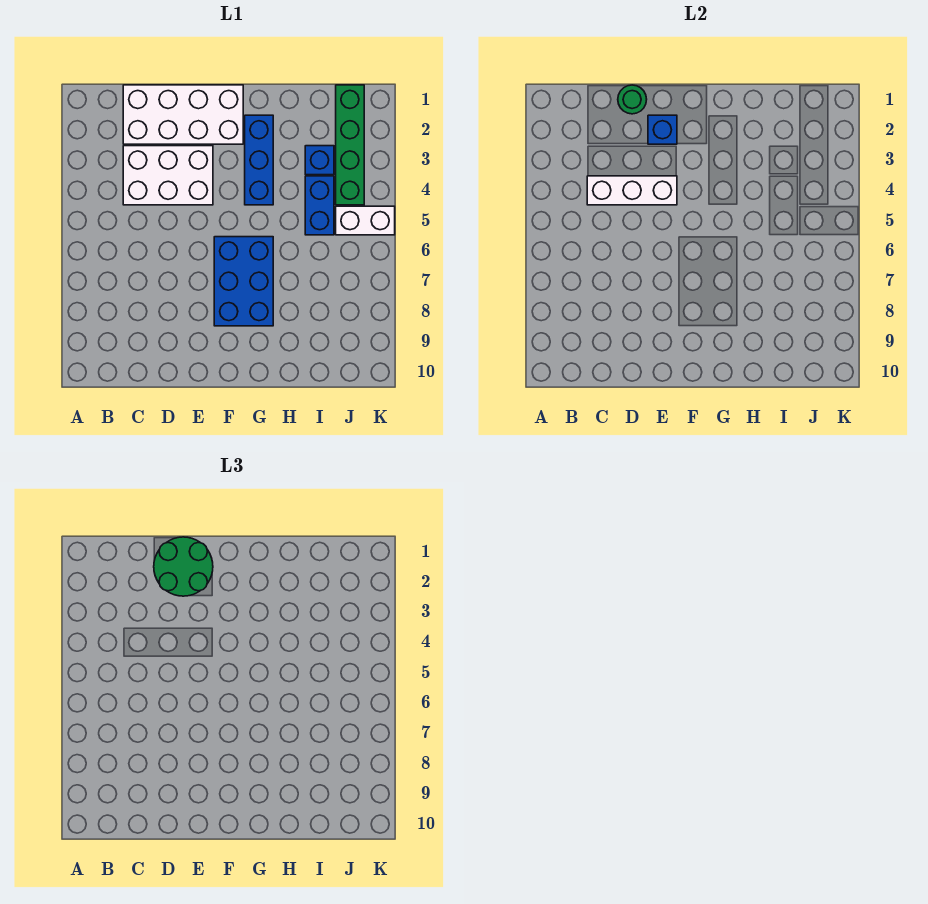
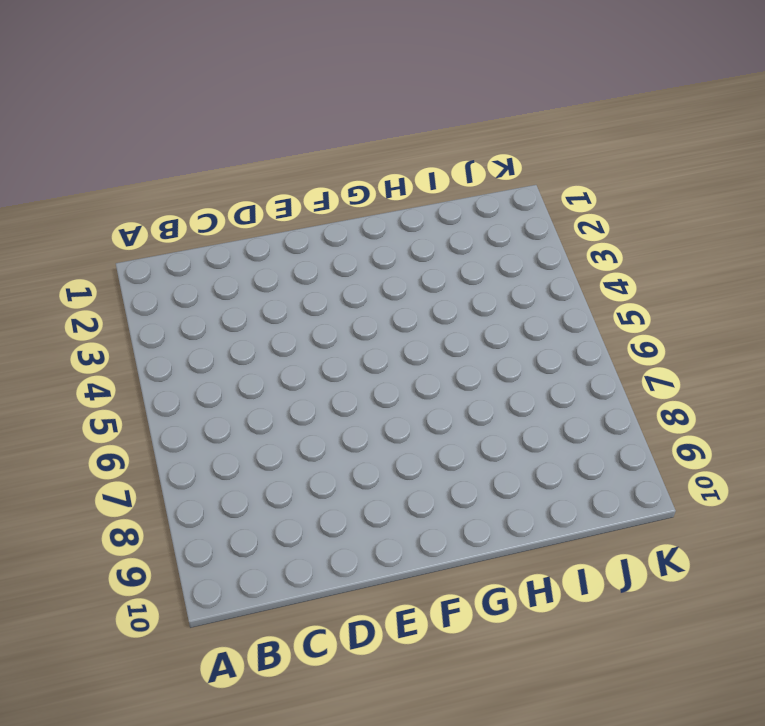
none -> white brick C1:F2 level 1
none -> white brick C3:E4 level 1
none -> blue brick F6:G8 level 1

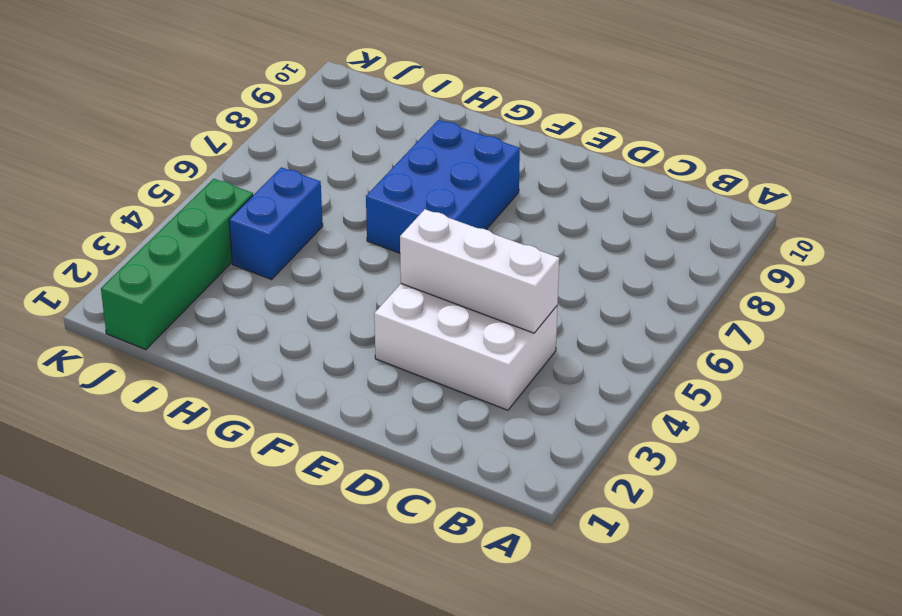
none -> white brick C1:F2 level 1
none -> blue brick G2:G4 level 1
none -> blue brick I3 level 1

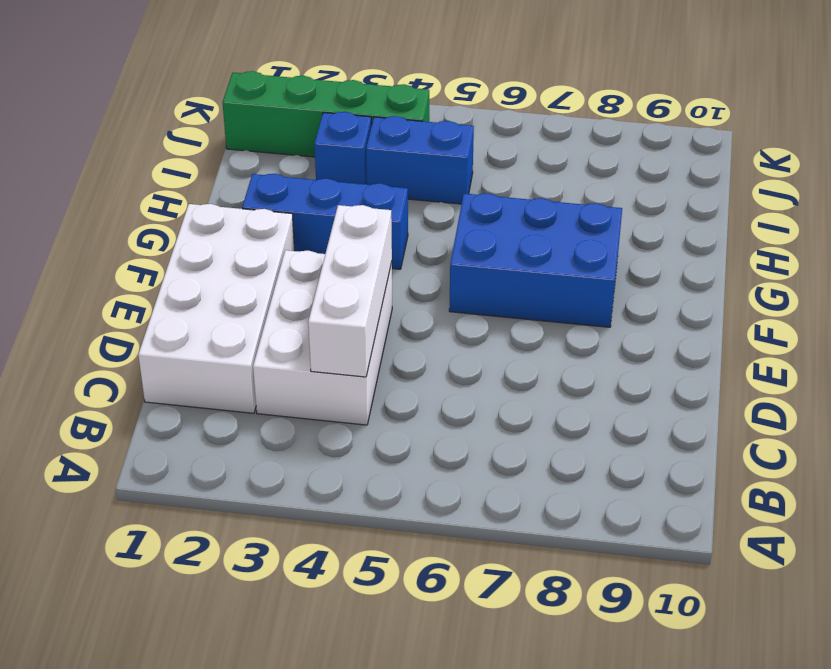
none -> white brick J5:K5 level 1
none -> green round brick D1 level 2
none -> blue brick E2 level 2

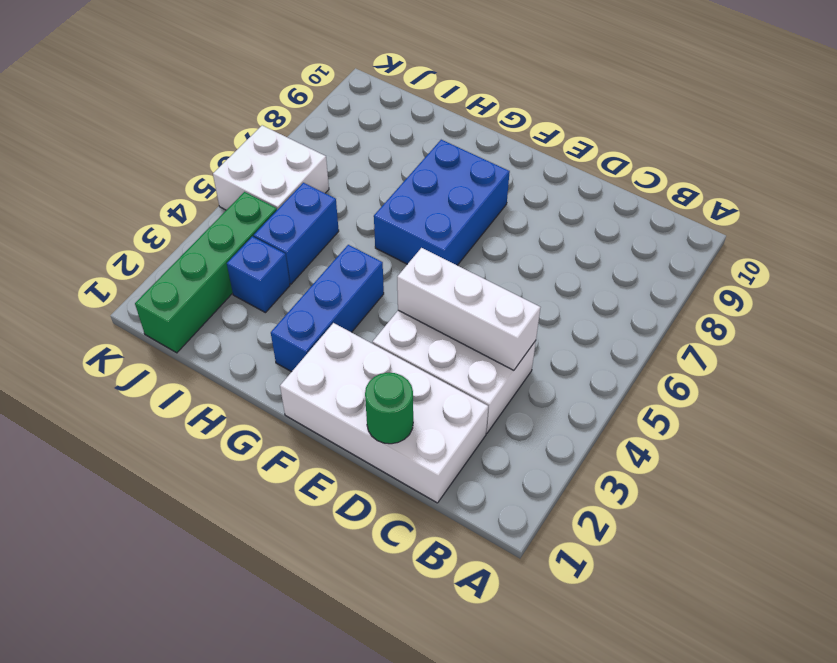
white brick J5:K6 level 1 -> white brick J5:K5 level 1
none -> blue brick E2 level 2
none -> green round brick D1:E2 level 3

